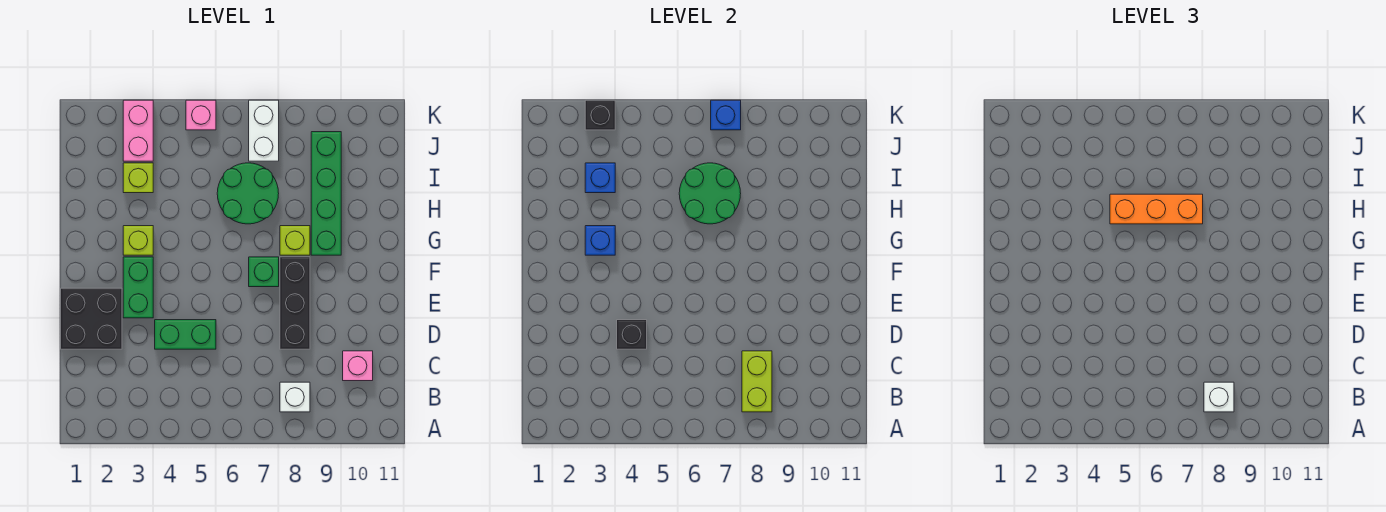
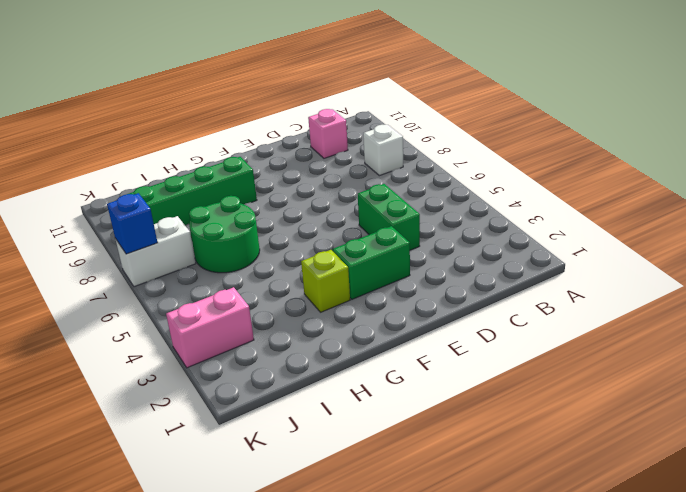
none -> black brick D1:E2 level 1
none -> black brick D8:F8 level 1
none -> green brick F7 level 1

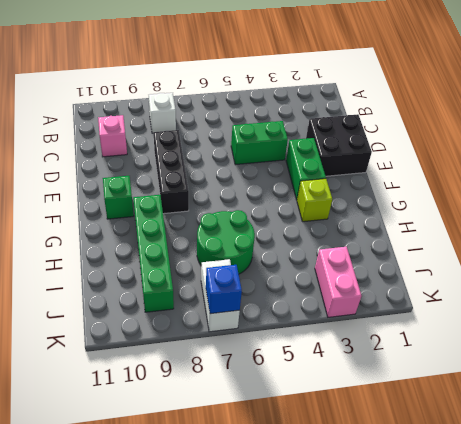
green brick F10 level 1 -> green brick F7 level 1
none -> lime brick G8 level 1
none -> lime brick I3 level 1
none -> pink brick K5 level 1

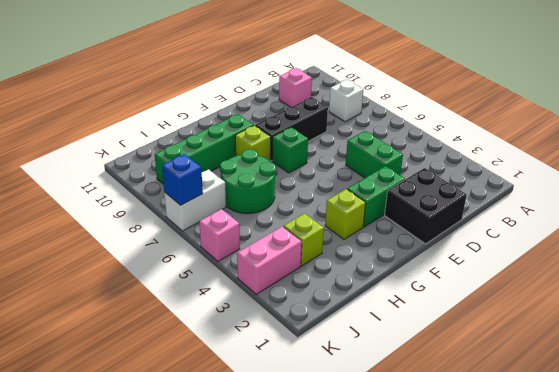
none -> lime brick B8:C8 level 2
none -> black brick D4 level 2
none -> blue brick G3 level 2

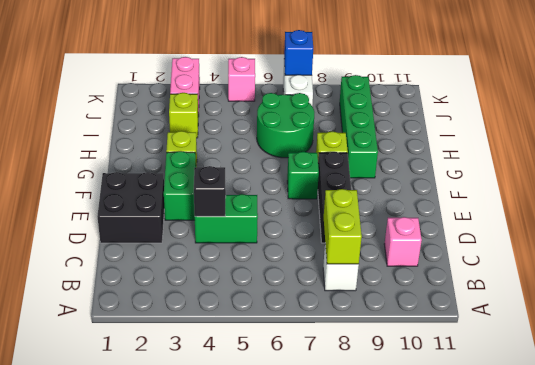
none -> blue brick G3 level 2
none -> green round brick H6:I7 level 2
none -> blue brick I3 level 2

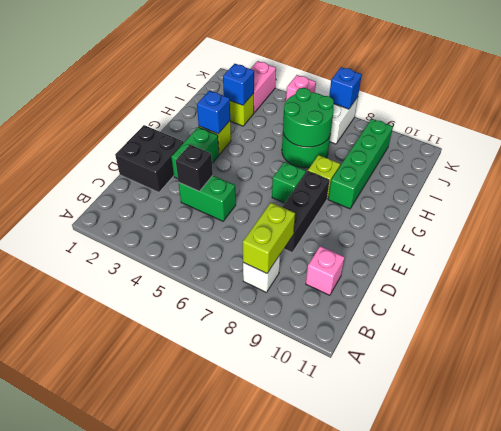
none -> black brick K3 level 2
none -> white brick B8 level 3
none -> orange brick H5:H7 level 3

